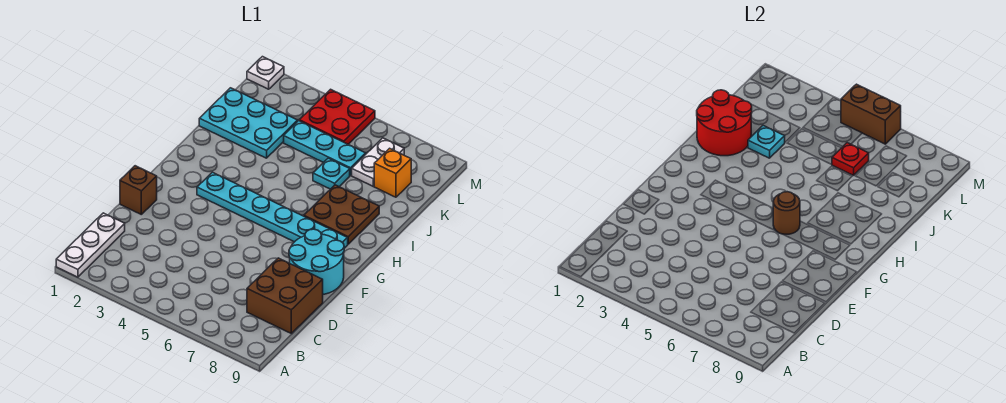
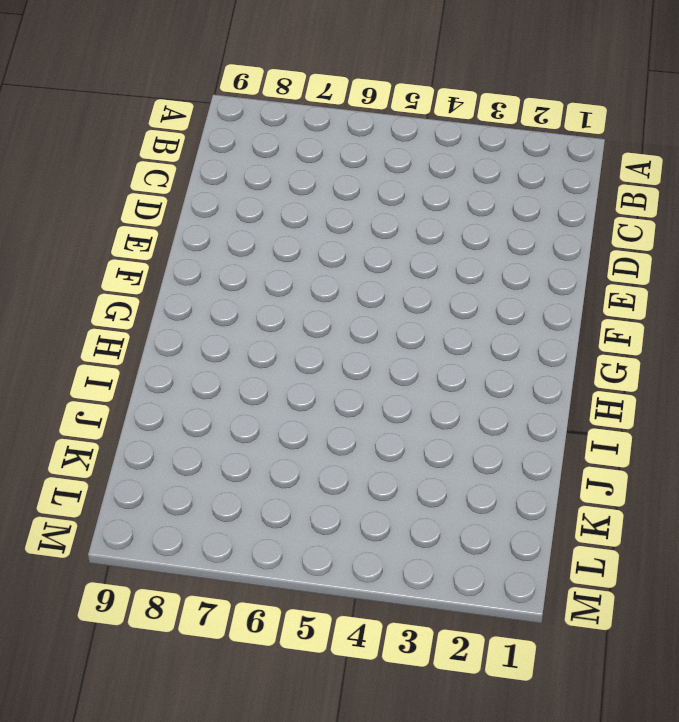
none -> white plate A1:C1 level 1
none -> brown brick C8:D9 level 1
none -> brown brick E1 level 1

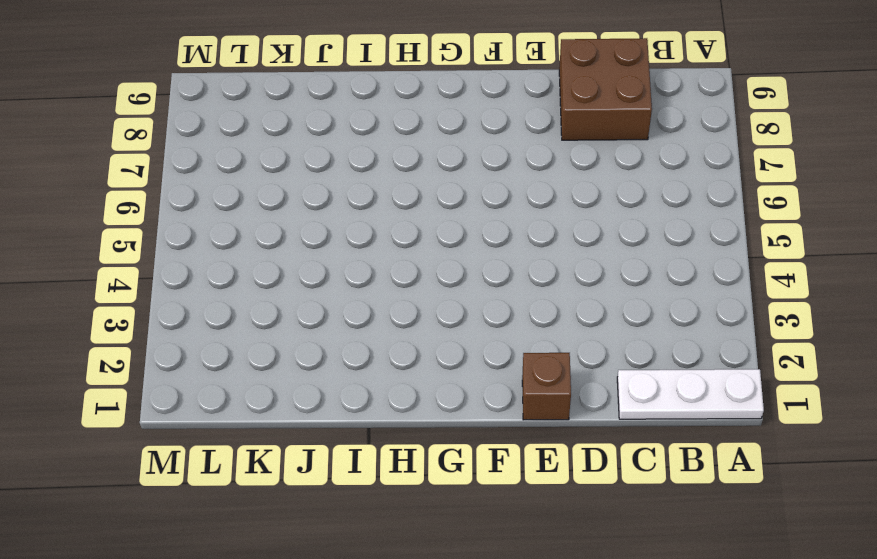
none -> cyan round brick E8:F9 level 1
none -> cyan plate G3:G8 level 1
none -> brown plate H7:I8 level 1

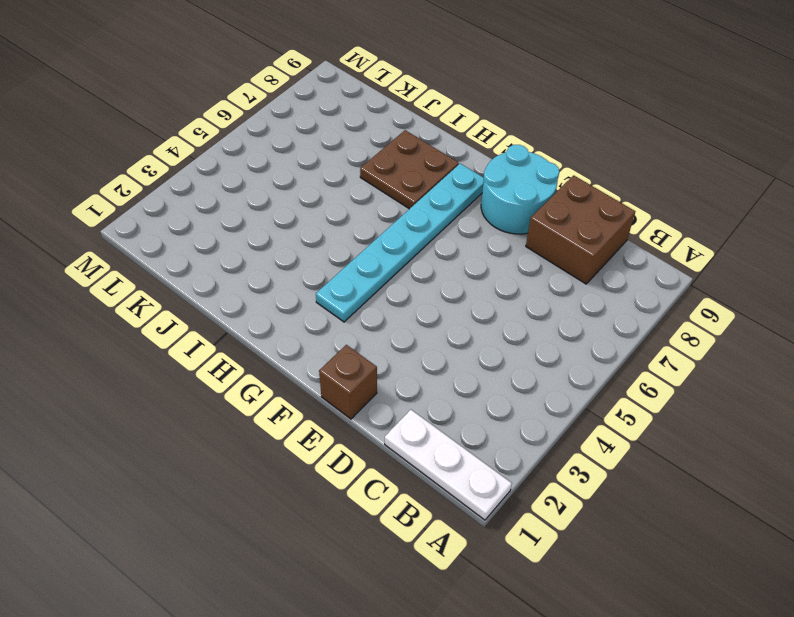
none -> cyan plate J1:K3 level 1
none -> cyan plate J6 level 1
none -> cyan plate K4:K6 level 1

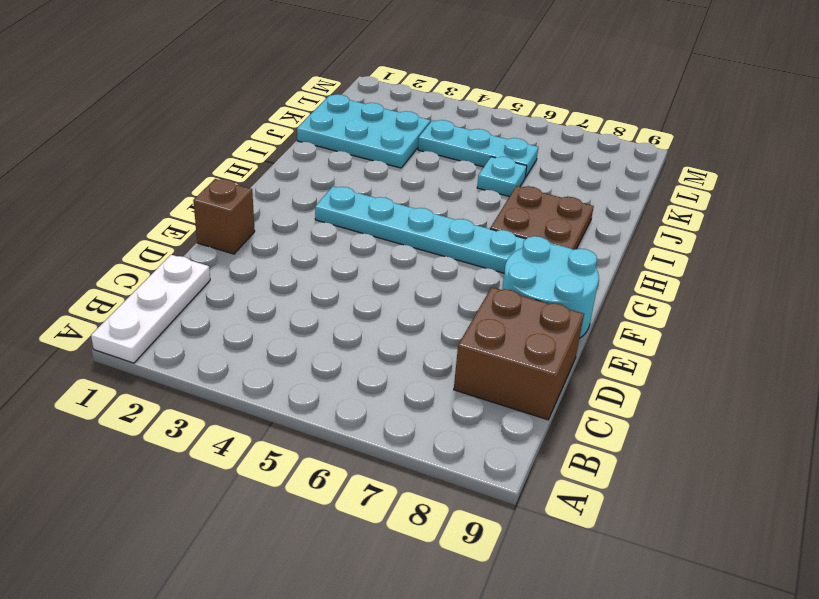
none -> white plate K7:L7 level 1
none -> orange brick K8 level 1
none -> red plate L4:M5 level 1

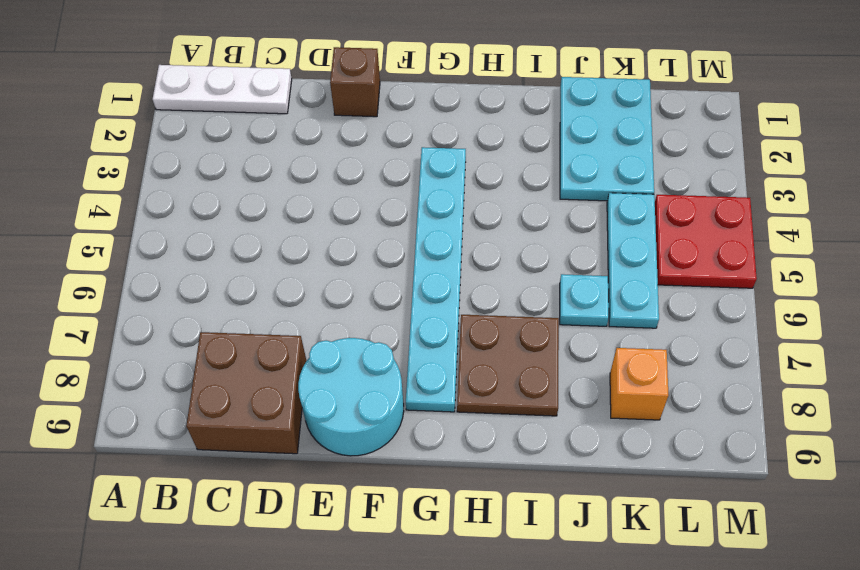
none -> white plate K7:L7 level 1
none -> white plate M1 level 1
none -> brown round brick G6 level 2

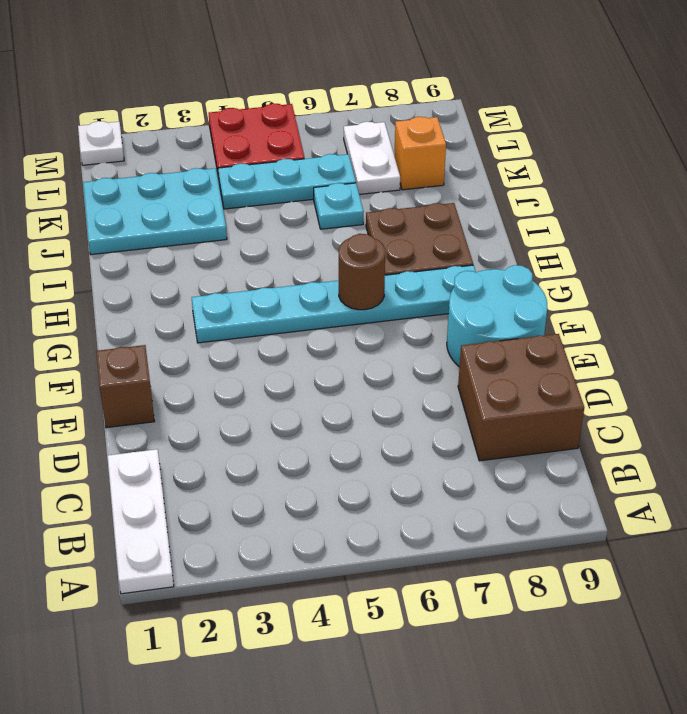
none -> red round brick I1:J2 level 2
none -> cyan plate J3 level 2
none -> red plate K6 level 2

